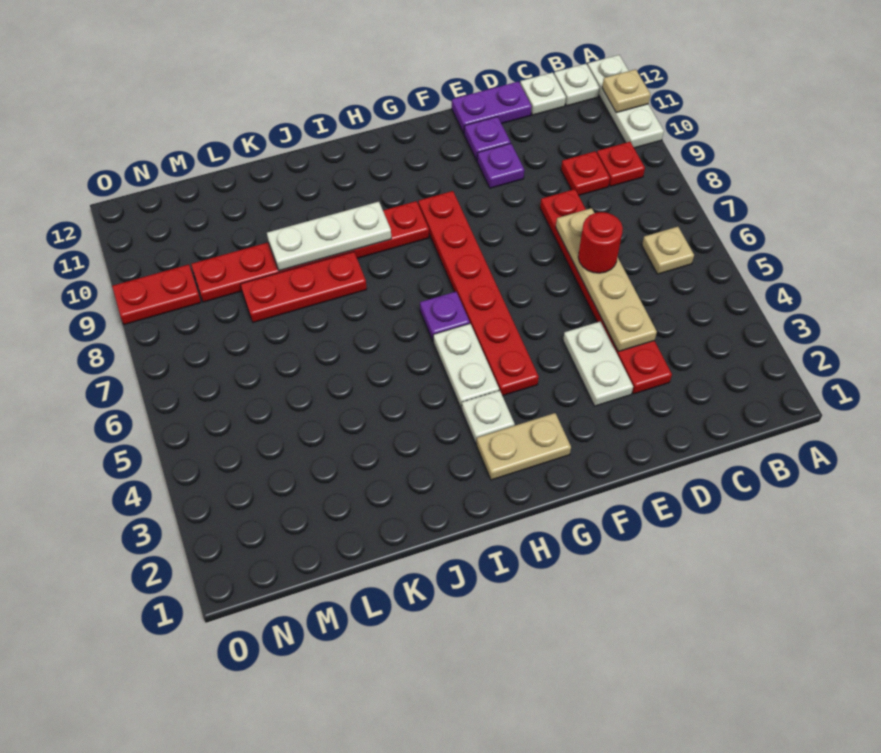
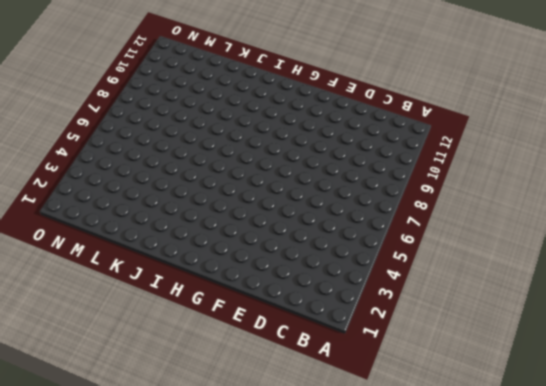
none -> white plate A10:A12 level 1
none -> tan plate B6 level 1
none -> red plate B9 level 1

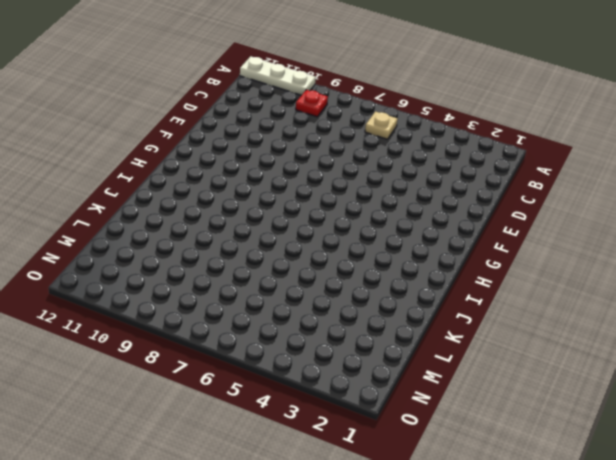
none -> white plate B12 level 1
none -> red plate C9 level 1
none -> white plate C12 level 1

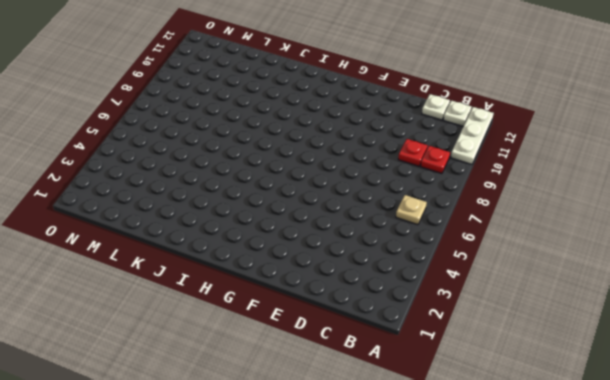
none -> red plate D3:D8 level 1
none -> purple plate D12:E12 level 1
none -> white plate E3:E4 level 1

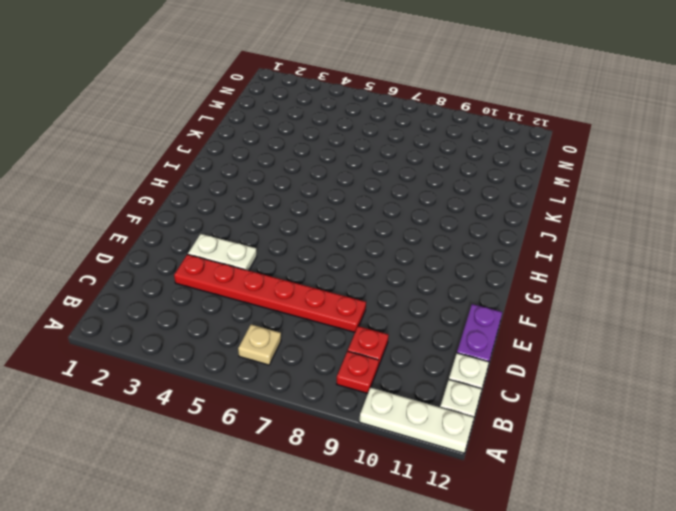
none -> purple plate E10 level 1
none -> purple plate E11 level 1
none -> tan plate G2:H2 level 1

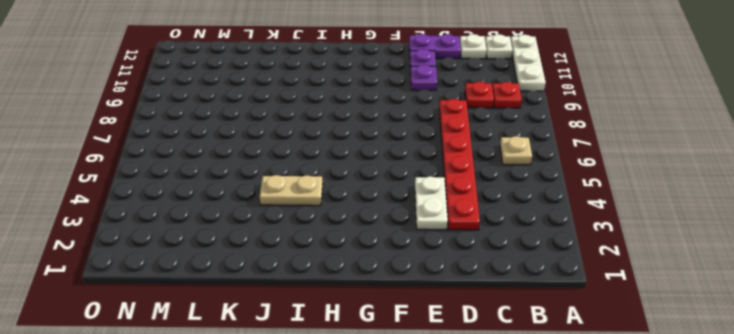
tan plate I4:J4 level 1 -> tan plate G2:H2 level 1
none -> red plate G4:G9 level 1
none -> white plate H3 level 1
none -> white plate H4:H5 level 1

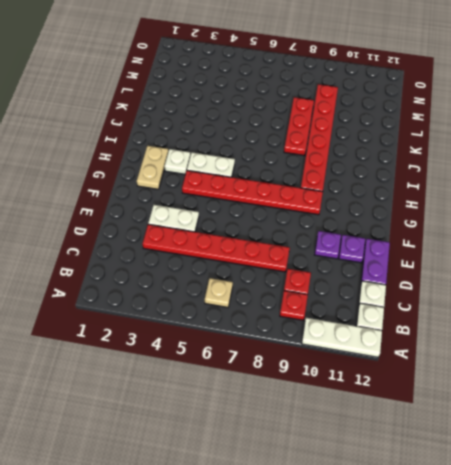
none -> purple plate H6 level 1
none -> red plate N9:O9 level 1
none -> tan plate A11 level 2

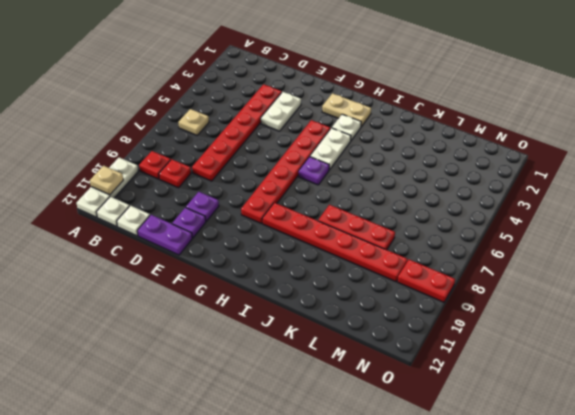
none -> tan plate D4:D7 level 2
none -> white plate I9:K9 level 2
none -> red round brick D6 level 3

